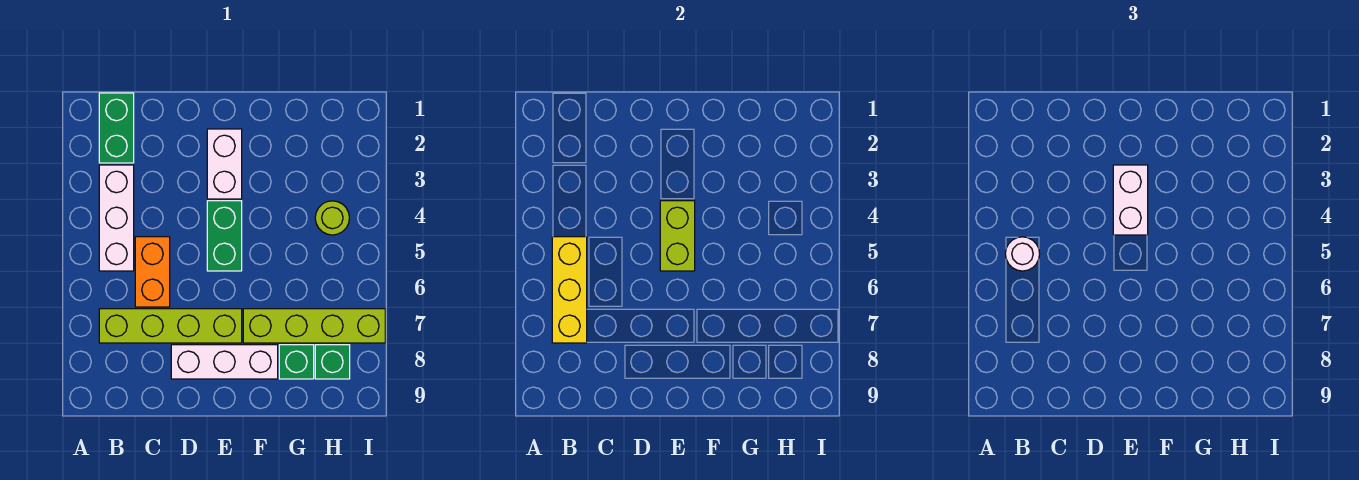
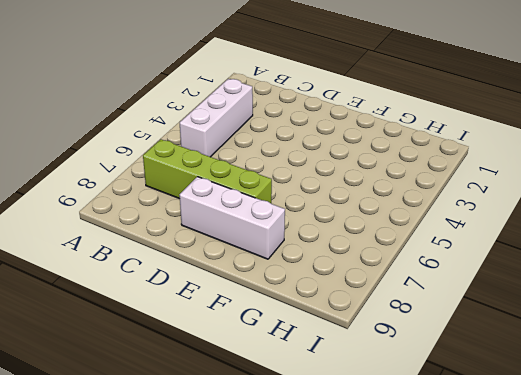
none -> green brick B1:B2 level 1
none -> orange brick C5:C6 level 1
none -> white brick E2:E3 level 1

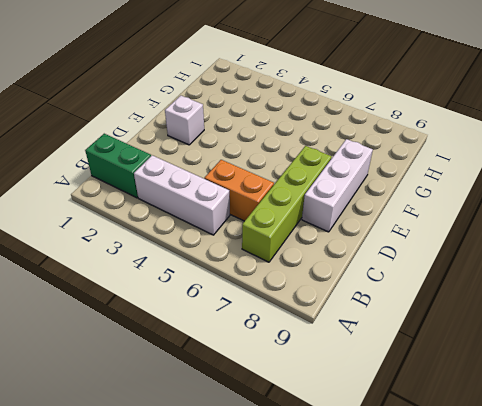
white brick E2 level 1 -> white brick E2:E3 level 1
none -> green brick E4:E5 level 1
none -> lime brick F7:I7 level 1
none -> green brick G8 level 1

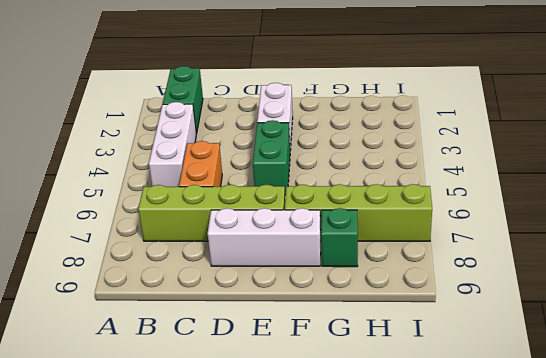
none -> lime round brick H4 level 1
none -> green brick H8 level 1
none -> yellow brick B5:B7 level 2

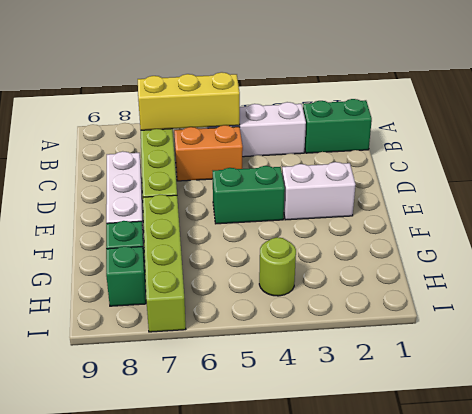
none -> lime brick E4:E5 level 2
none -> white round brick B5 level 3
none -> white brick E3:E4 level 3

